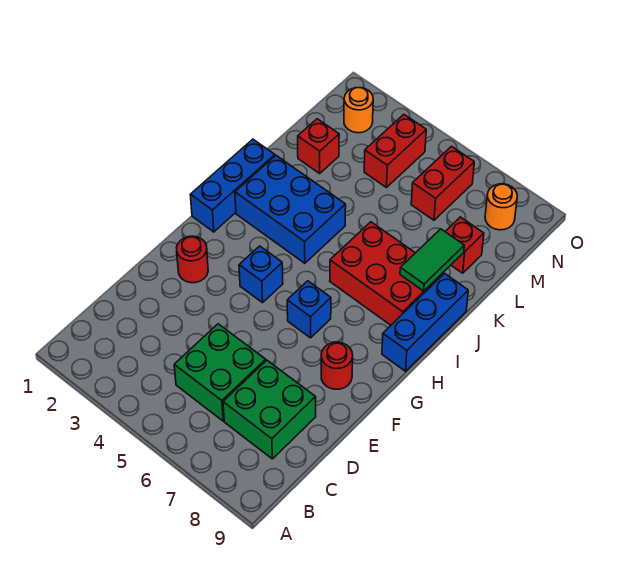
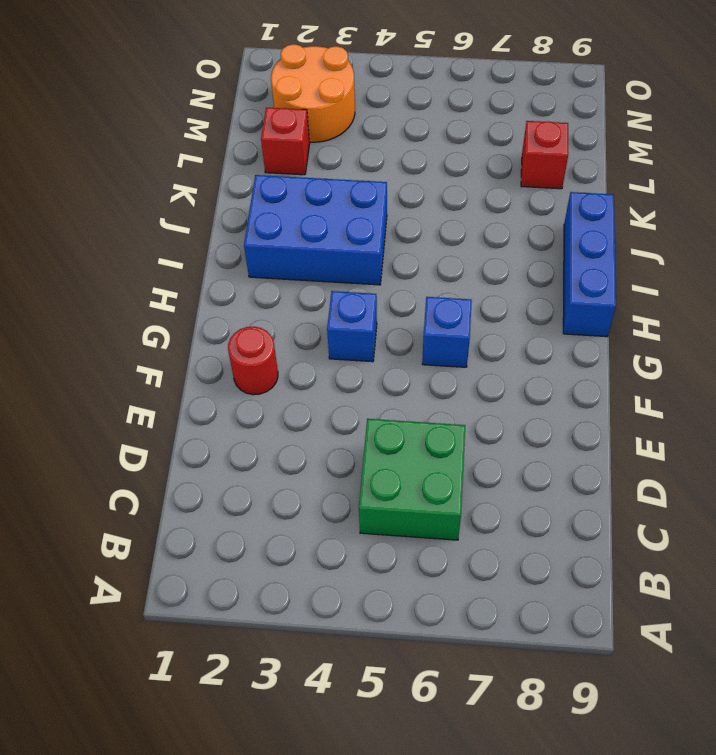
orange round brick M2:N3 level 1 -> orange round brick N2 level 1
none -> green brick C7:D8 level 1
none -> red round brick F8 level 1
none -> blue brick H1:J1 level 1

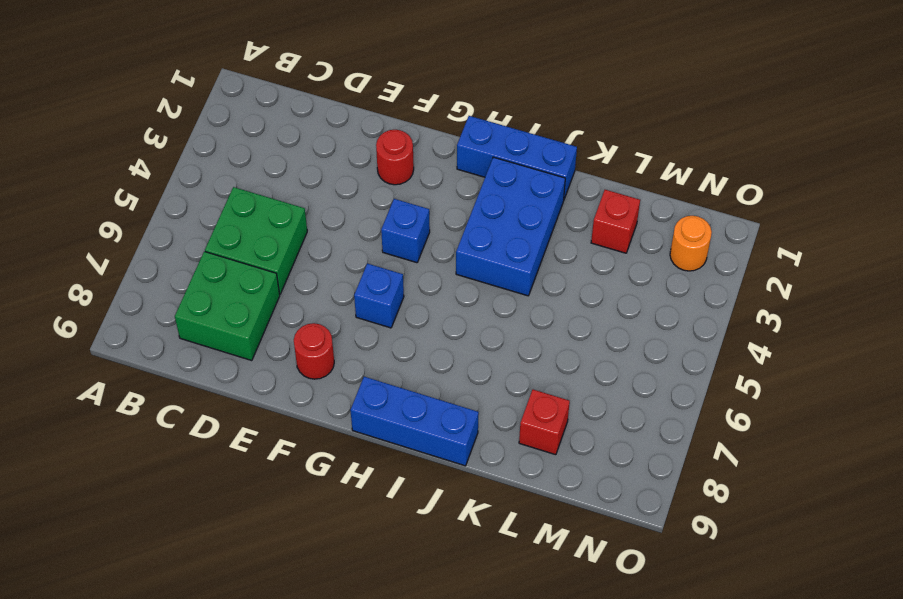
none -> red brick I6:J8 level 1
none -> red brick M4:N4 level 1
none -> red brick M6:N6 level 1

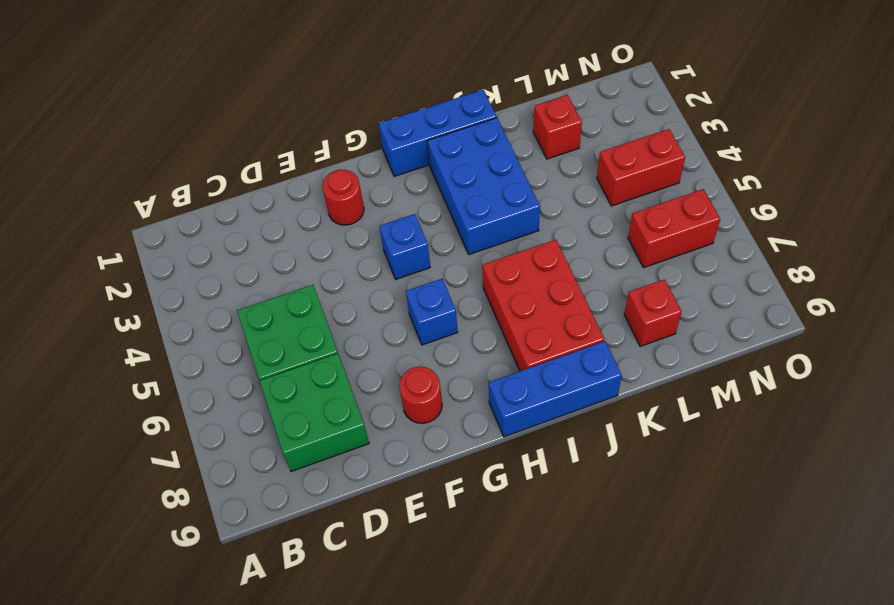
none -> orange round brick N2 level 1
none -> orange round brick N8 level 1
none -> green tile J8:K8 level 2

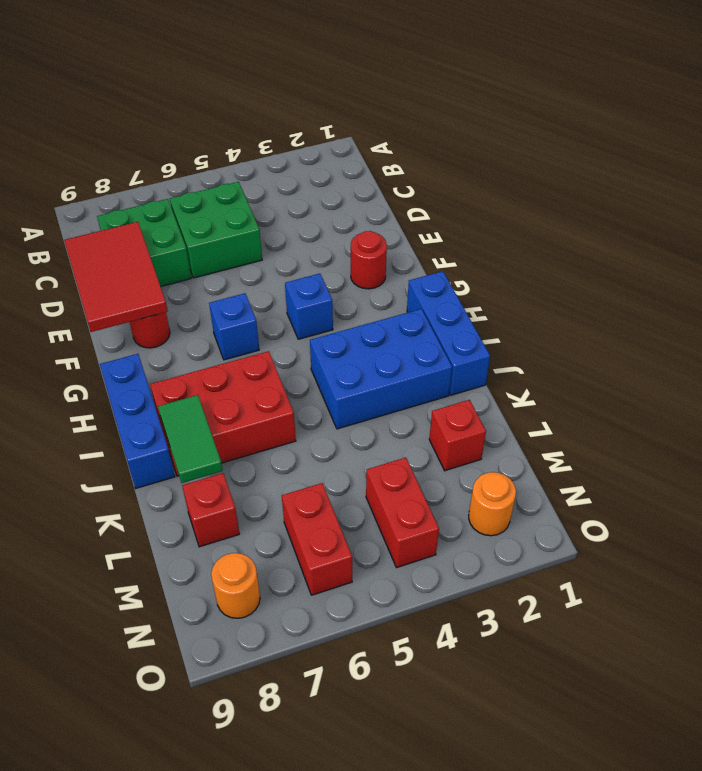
red tile D8:F9 level 2 -> none

